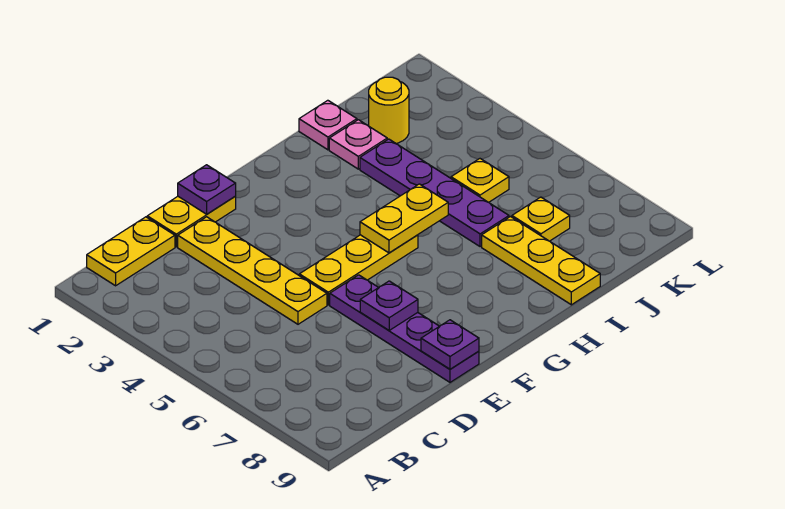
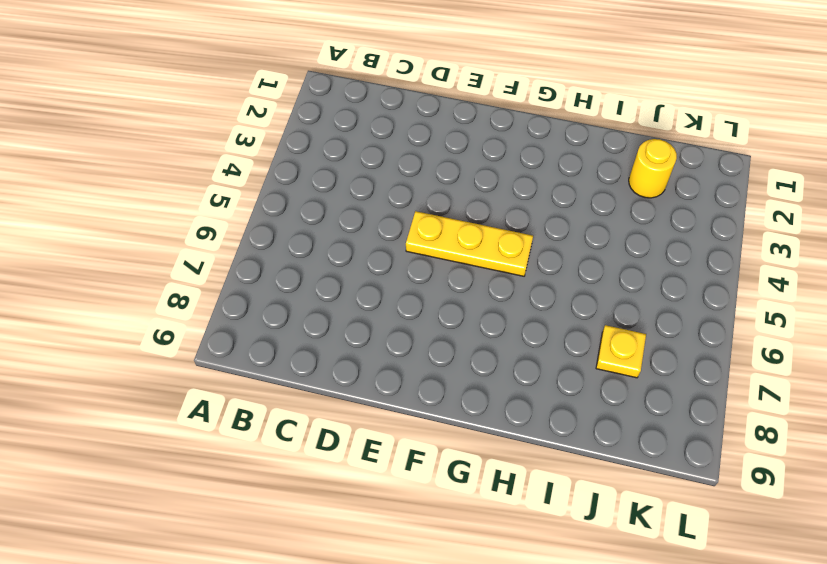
none -> yellow plate B1:C1 level 1
none -> yellow plate D1:E1 level 1
none -> yellow plate D2:D5 level 1

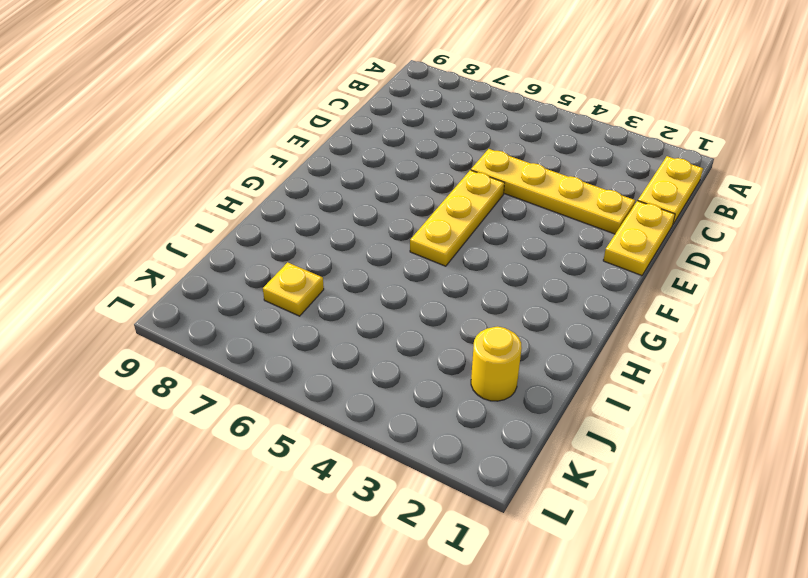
none -> purple plate E6:E9 level 1
none -> pink plate I1 level 1
none -> pink plate I2 level 1

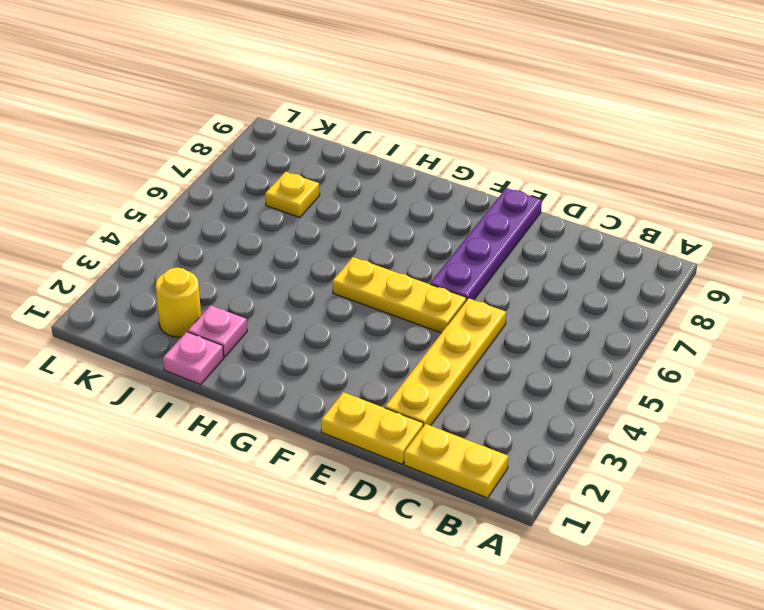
none -> purple plate I3:I6 level 1
none -> yellow plate I7:I9 level 1
none -> yellow plate J5 level 1

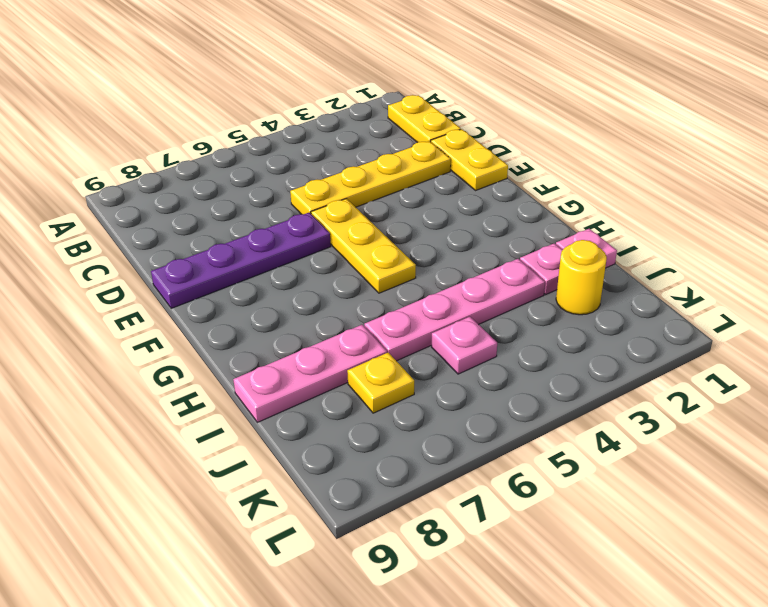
pink plate I3:I6 level 1 -> purple plate I3:I6 level 1
pink plate I7:I9 level 1 -> yellow plate I7:I9 level 1
pink plate J5 level 1 -> yellow plate J5 level 1
none -> purple plate E1 level 2
none -> purple plate E7 level 2
none -> purple plate E9 level 2

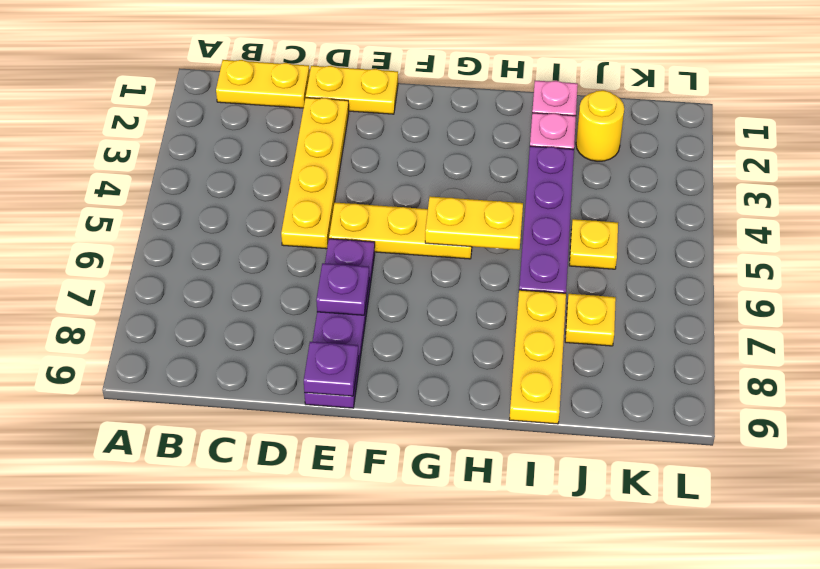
none -> purple plate E1 level 2

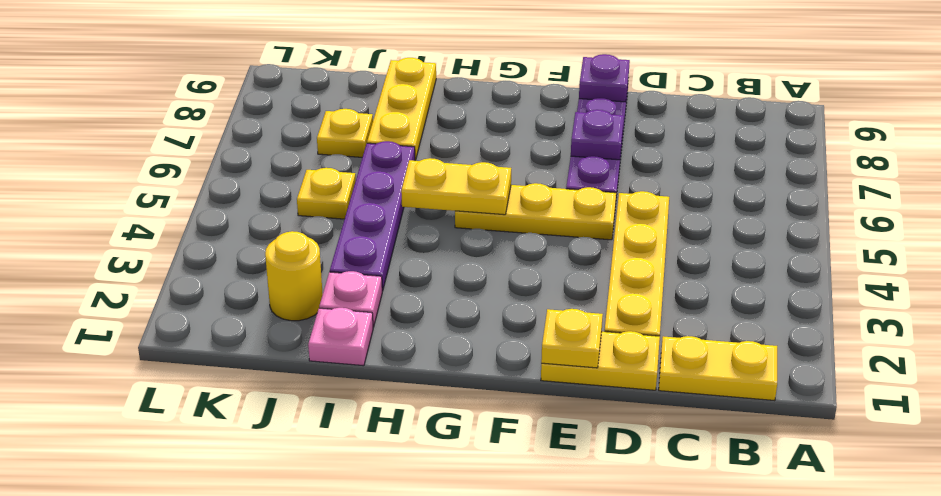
yellow plate E1 level 2 -> purple plate E1 level 2

